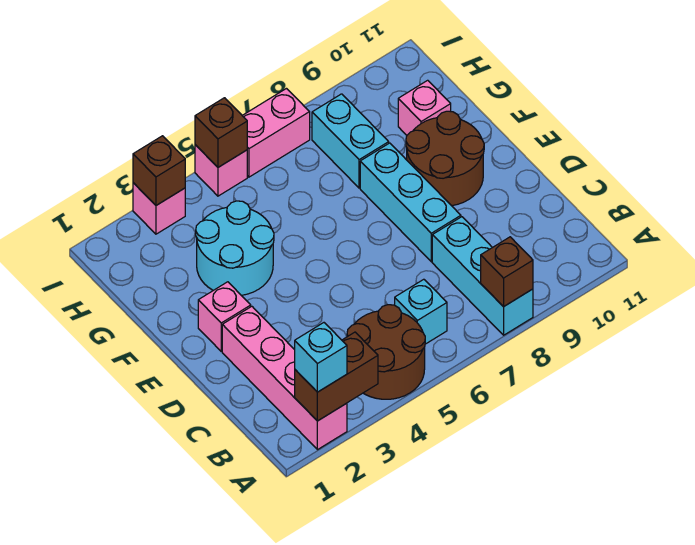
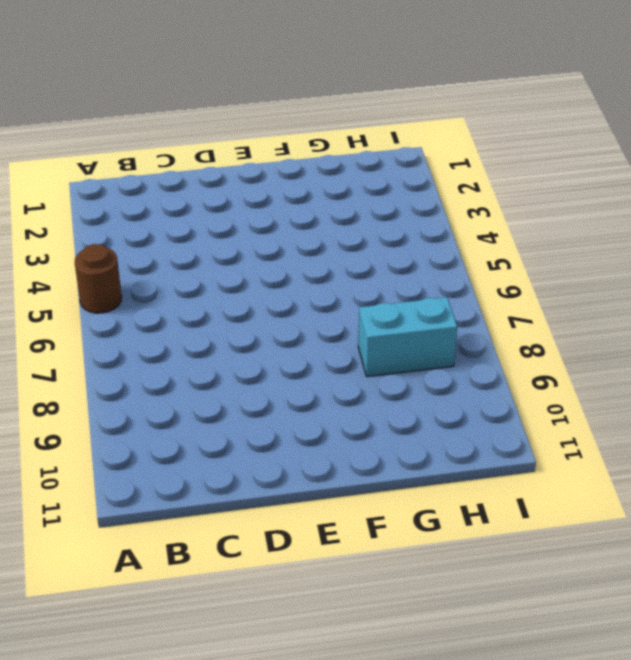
brown round brick A5 level 1 -> brown round brick A4:B5 level 1
none -> pink brick A2:D2 level 1
none -> cyan brick A8:C8 level 1
none -> cyan brick B6 level 1

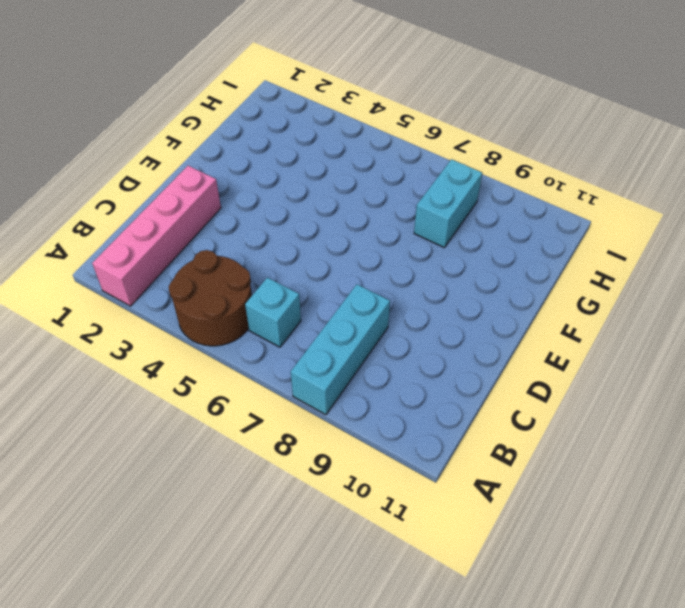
none -> cyan brick D8:F8 level 1
none -> pink brick E2 level 1
none -> brown round brick E9:F10 level 1

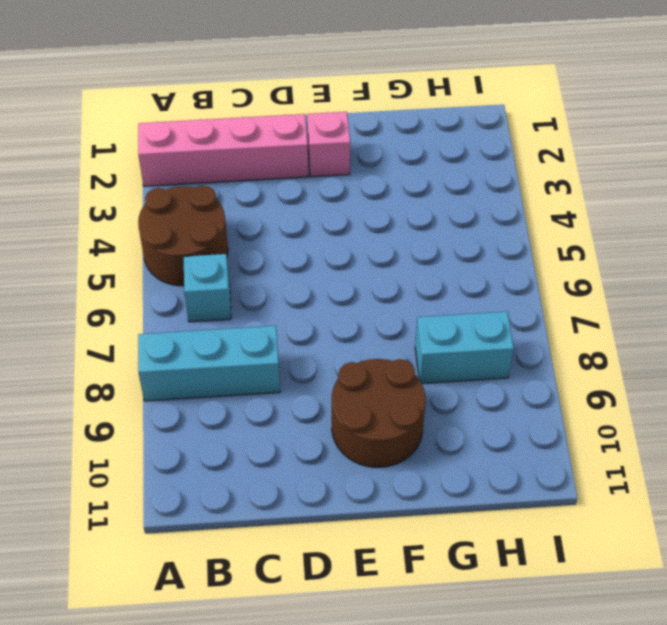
none -> cyan brick D8:F8 level 1
none -> cyan round brick F3:G4 level 1
none -> pink brick G10 level 1

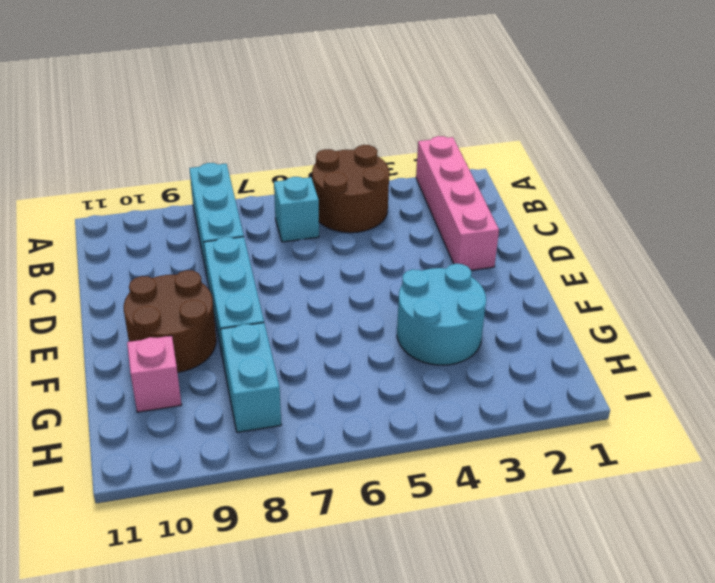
none -> pink brick E2 level 1
none -> pink brick I3 level 1
none -> pink brick I5 level 1

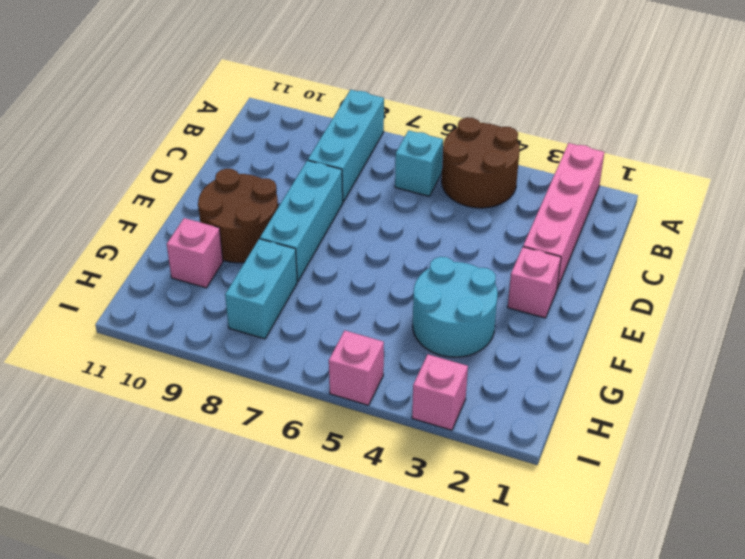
none -> pink brick I6:I7 level 1
none -> brown brick A2:A3 level 2
none -> brown brick A8 level 2

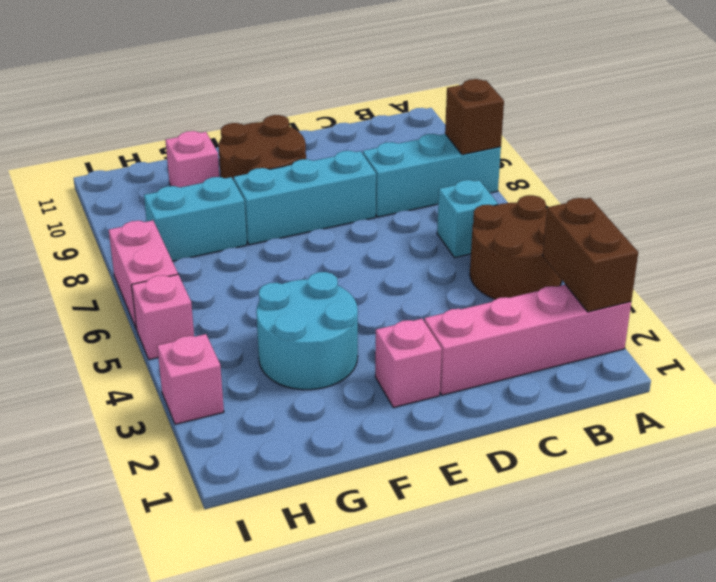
none -> brown brick I3 level 2
none -> brown brick I5 level 2
none -> cyan brick A2 level 3

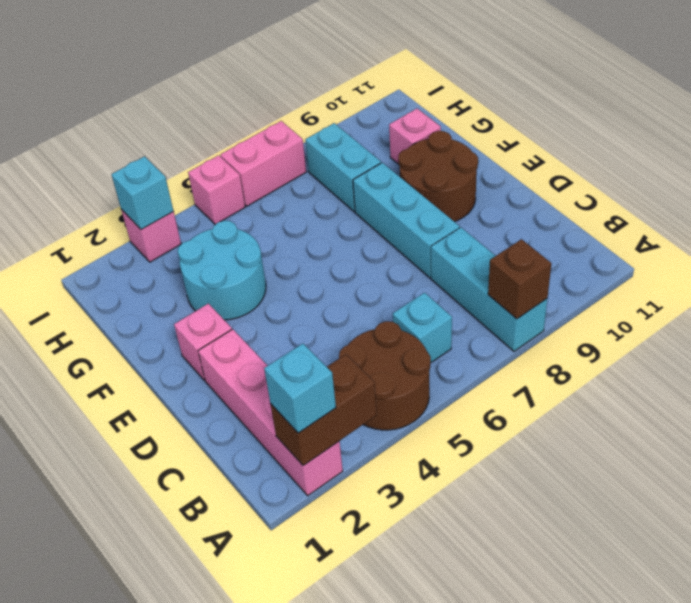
cyan brick I3 level 2 -> brown brick I3 level 2
none -> brown brick I5 level 2

